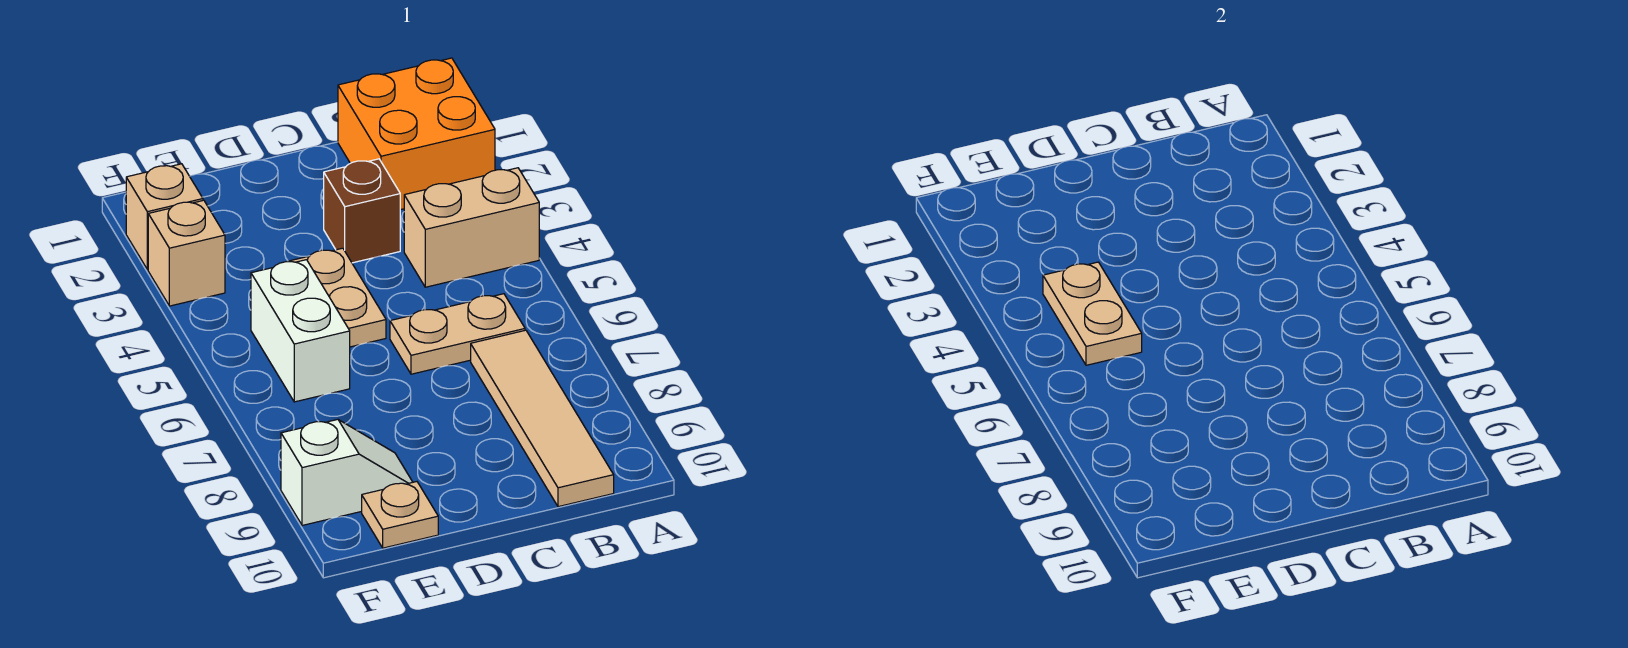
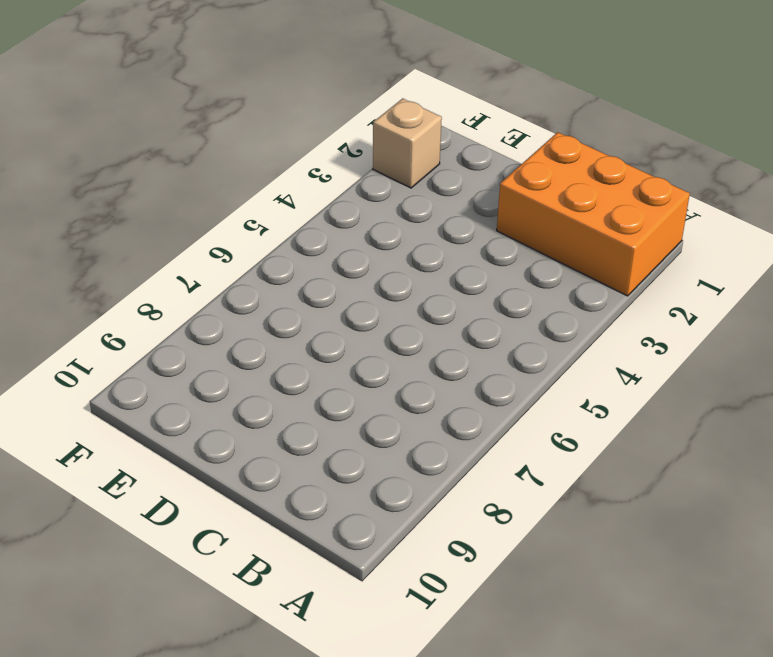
orange brick A1:C2 level 1 -> orange brick A1:B2 level 1
none -> tan brick A4:B4 level 1
none -> tan plate B6:C6 level 1
none -> tan tile B7:B10 level 1

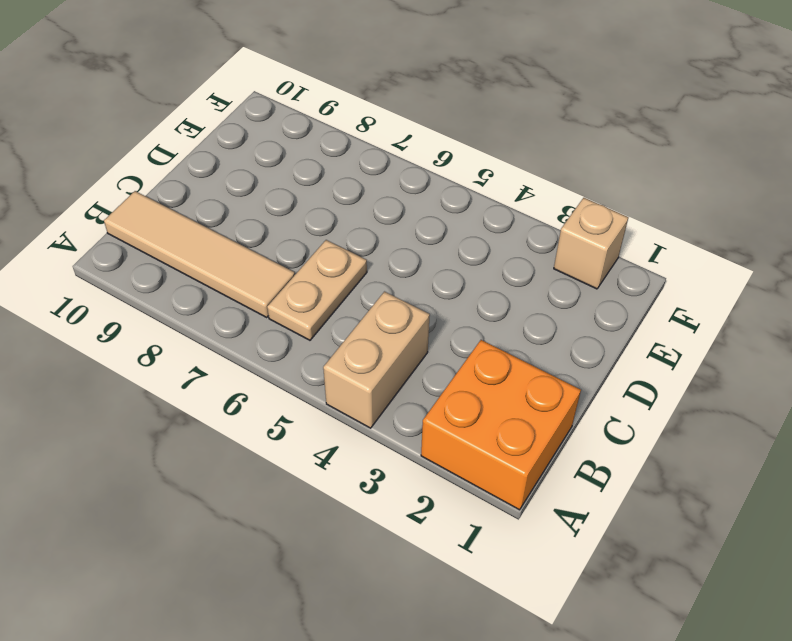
none -> brown brick C3 level 1
none -> tan plate D4:D5 level 1
none -> white brick E5:E6 level 1

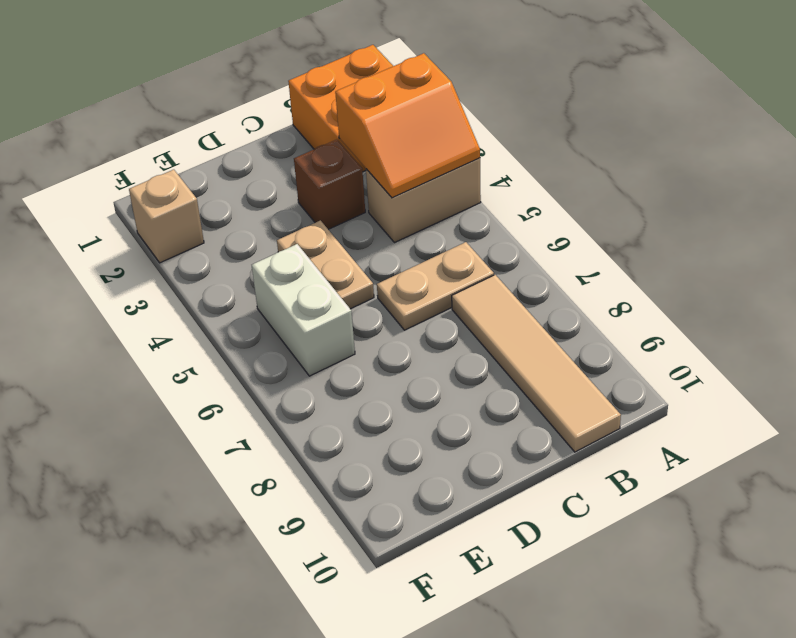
orange slope A3:B4 level 2 top 3 -> none
none -> white slope E9:F9 level 1 top F
none -> tan plate E10 level 1
none -> tan brick F3 level 1

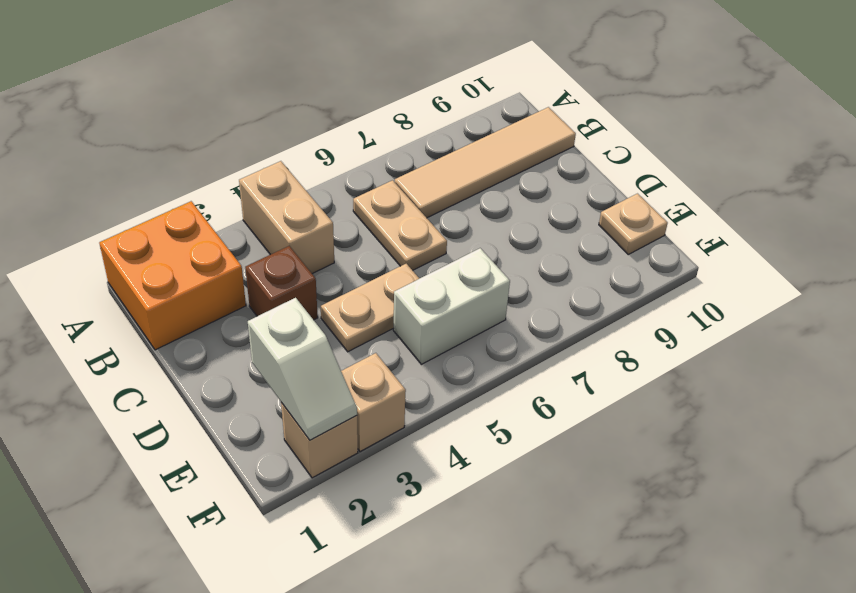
white slope E2:F2 level 2 top E -> white slope E9:F9 level 1 top F
none -> tan plate E4:E5 level 2

